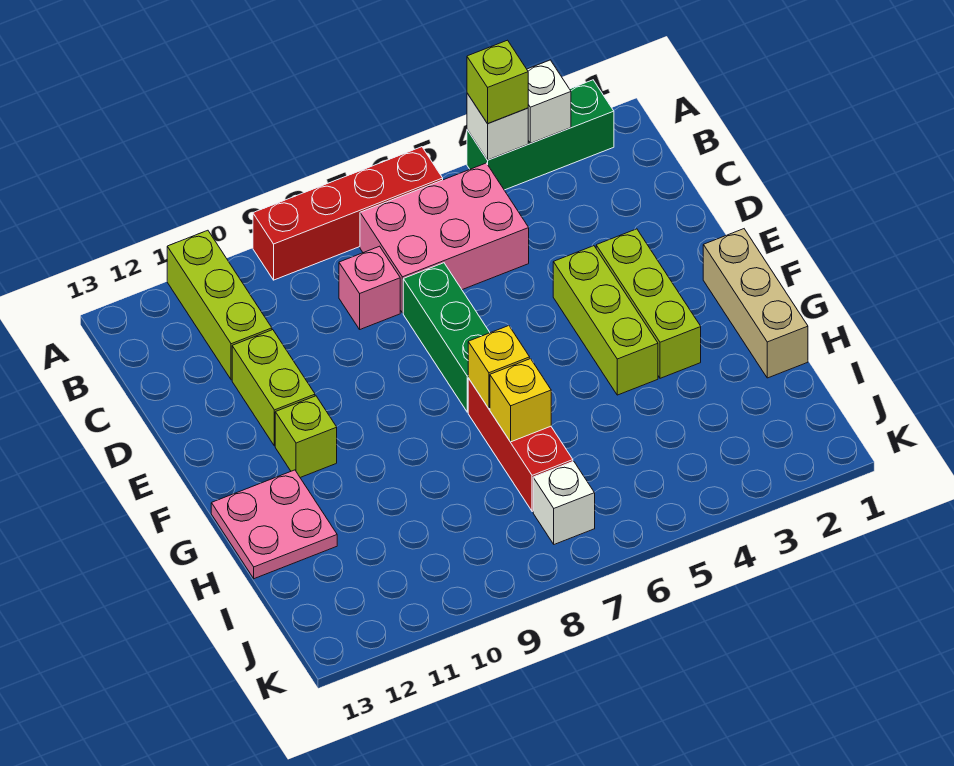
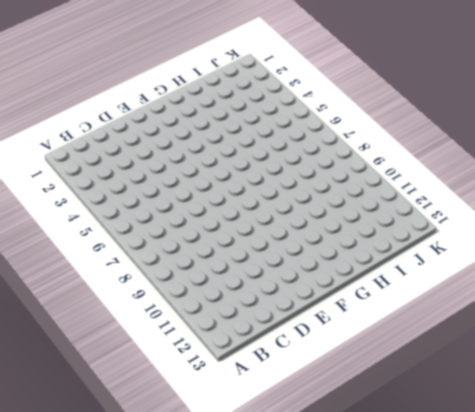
none -> green brick A2:A4 level 1
none -> red brick A6:A9 level 1
none -> lime brick A11:C11 level 1

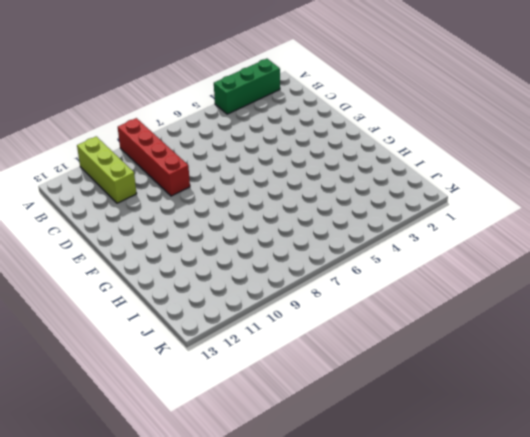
red brick A9:D9 level 1 -> red brick A6:A9 level 1
none -> pink brick B5:C7 level 1
none -> pink brick C8 level 1
none -> green brick D7:F7 level 1

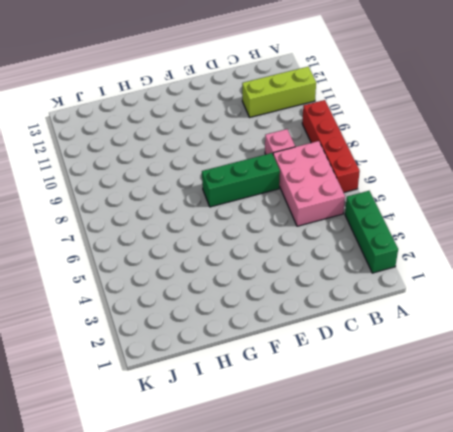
none -> lime brick D11:E11 level 1
none -> lime brick E3:G3 level 1
none -> lime brick E4:G4 level 1

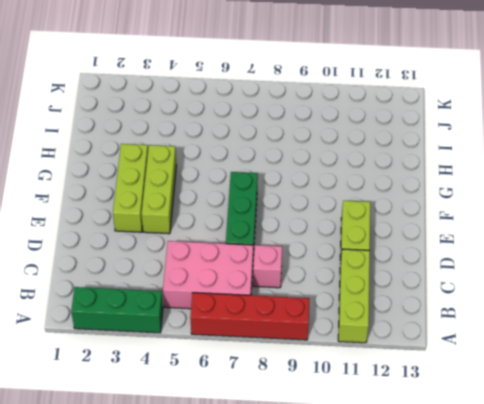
none -> tan brick F1:H1 level 1
none -> lime brick F11 level 1
none -> red brick G7:I7 level 1

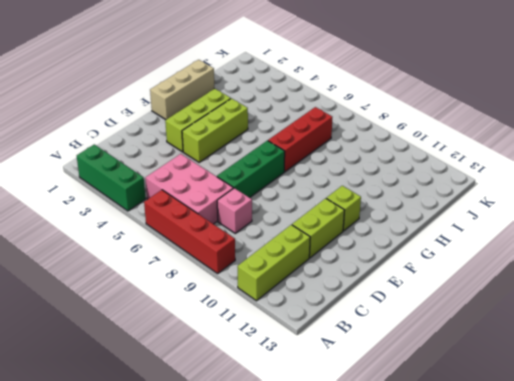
none -> pink plate G12:H13 level 1
none -> white brick J7 level 1
none -> white brick A3 level 2

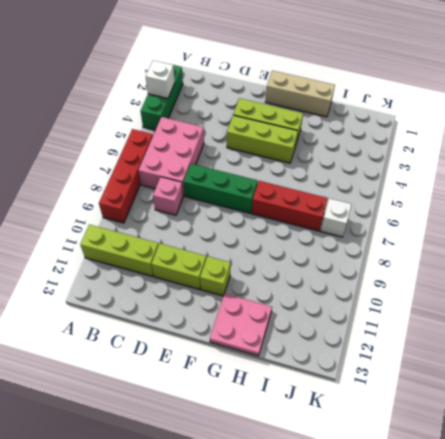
none -> white brick A4 level 2
none -> yellow brick G7 level 2
none -> yellow brick H7 level 2

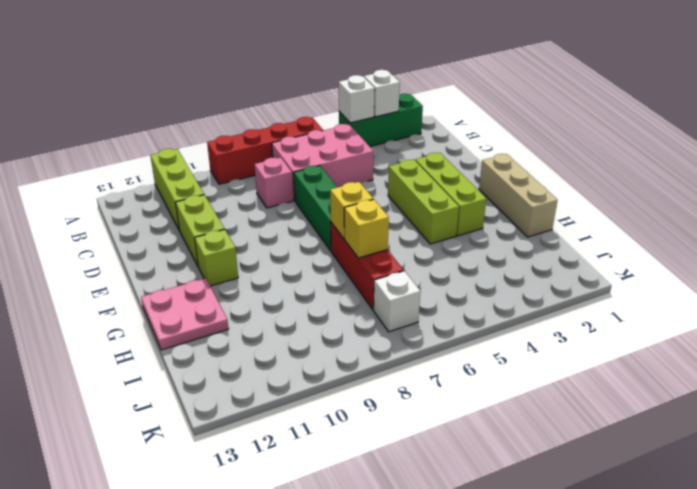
none -> lime brick A4 level 3

